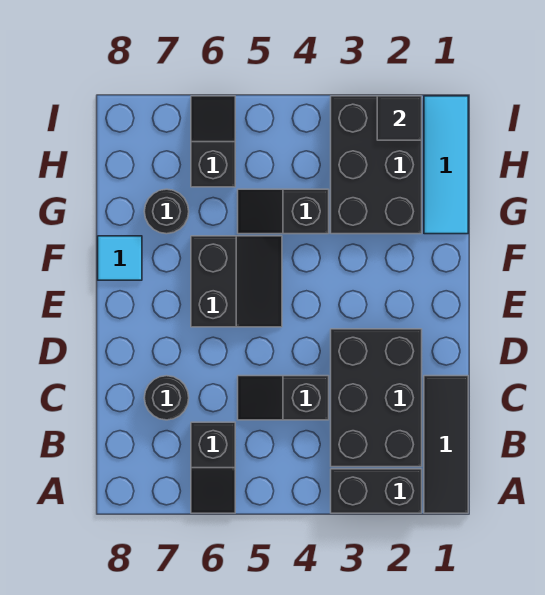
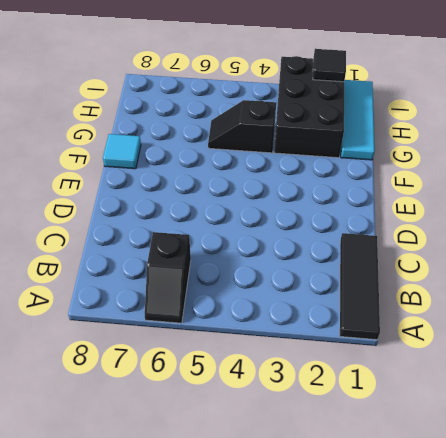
none -> black brick A2:A3 level 1
none -> black brick B2:D3 level 1
none -> black slope C4:C5 level 1 top 4

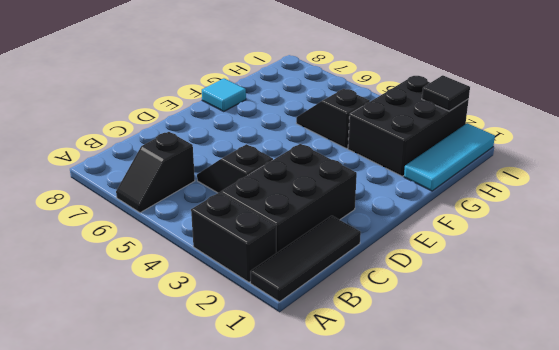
none -> black round brick C7 level 1
none -> black slope E5:F6 level 1 top 6
none -> black round brick G7 level 1

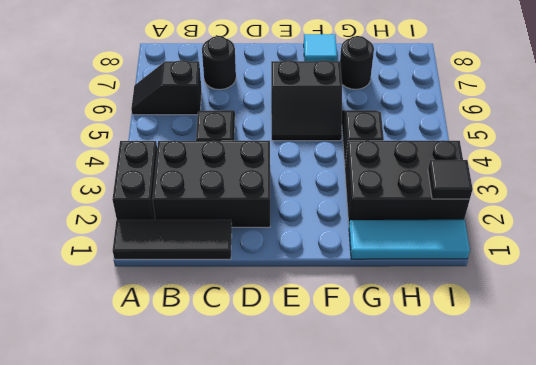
none -> black slope H6:I6 level 1 top H

